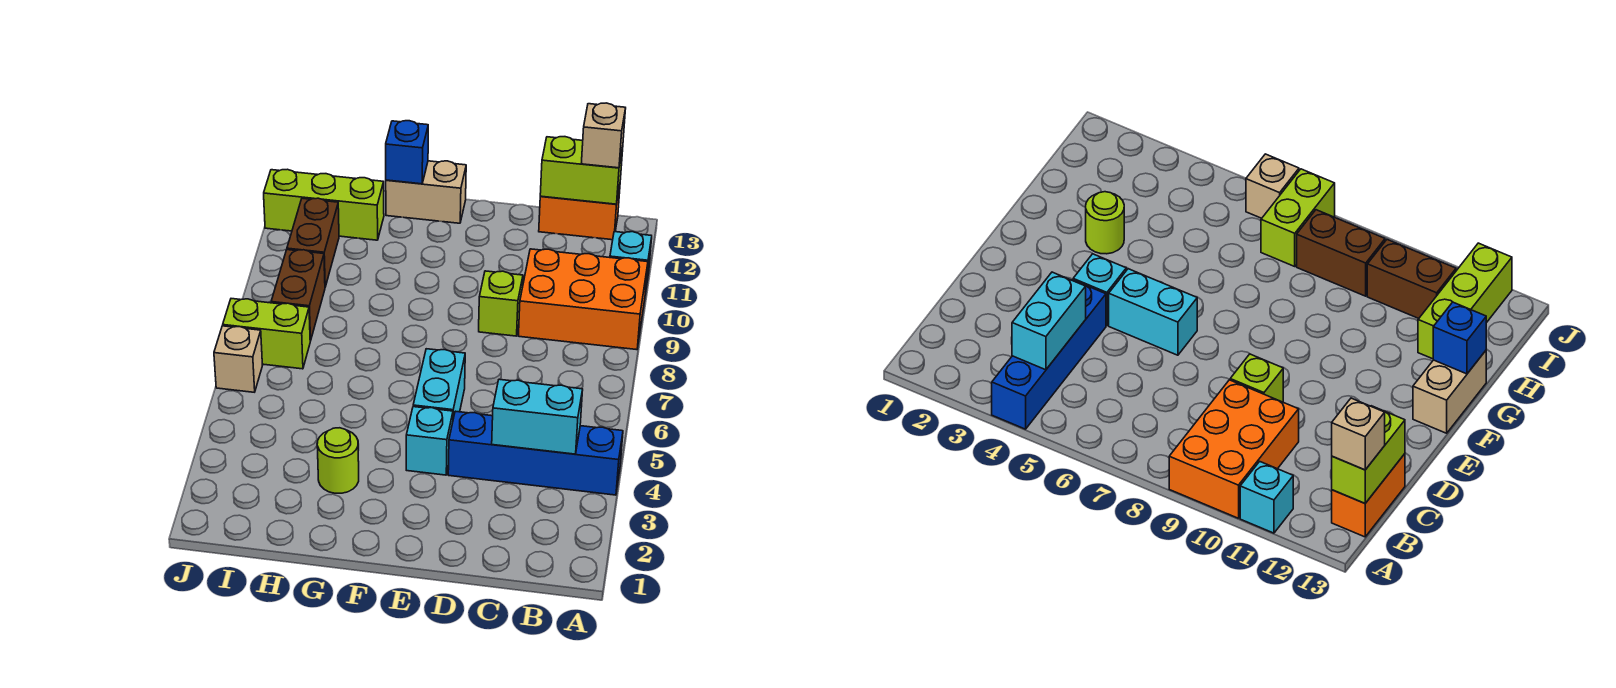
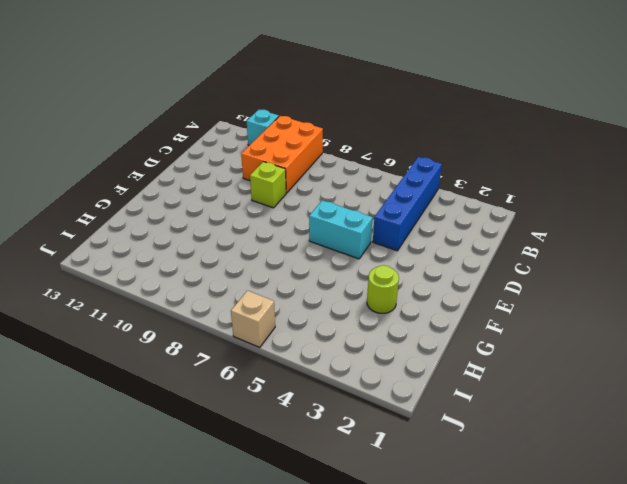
none -> orange brick B13:C13 level 1
none -> cyan brick E4 level 1
none -> tan brick F13:G13 level 1

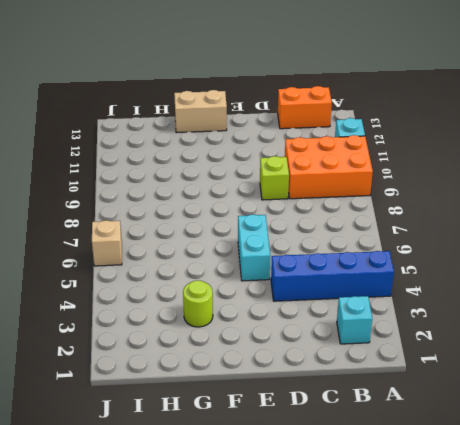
cyan brick B2 level 1 -> cyan brick E4 level 1
none -> lime brick H12:J12 level 1
none -> lime brick I7:J7 level 1
none -> brown brick I8:I9 level 1

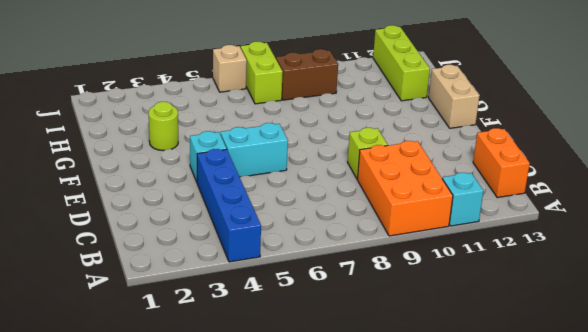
none -> brown brick I10:I11 level 1
none -> cyan brick B4:C4 level 2
none -> lime brick B13:C13 level 2

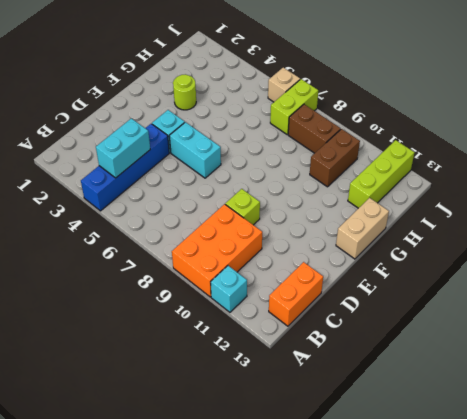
brown brick H10:I10 level 1 -> brown brick I10:I11 level 1
none -> lime brick B13:C13 level 2
none -> blue brick G13 level 2
none -> tan brick B13 level 3

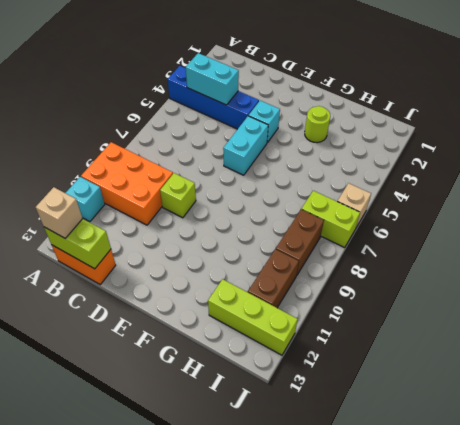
none -> tan brick F13:G13 level 1
none -> blue brick G13 level 2

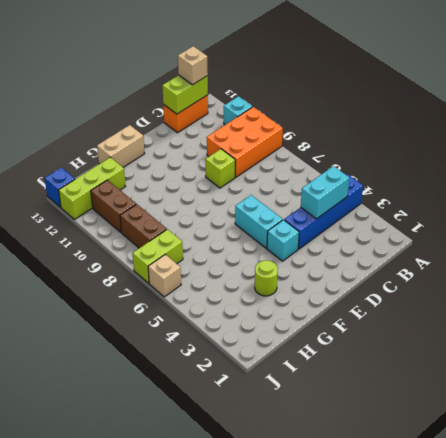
blue brick J13 level 1 -> blue brick G13 level 2

